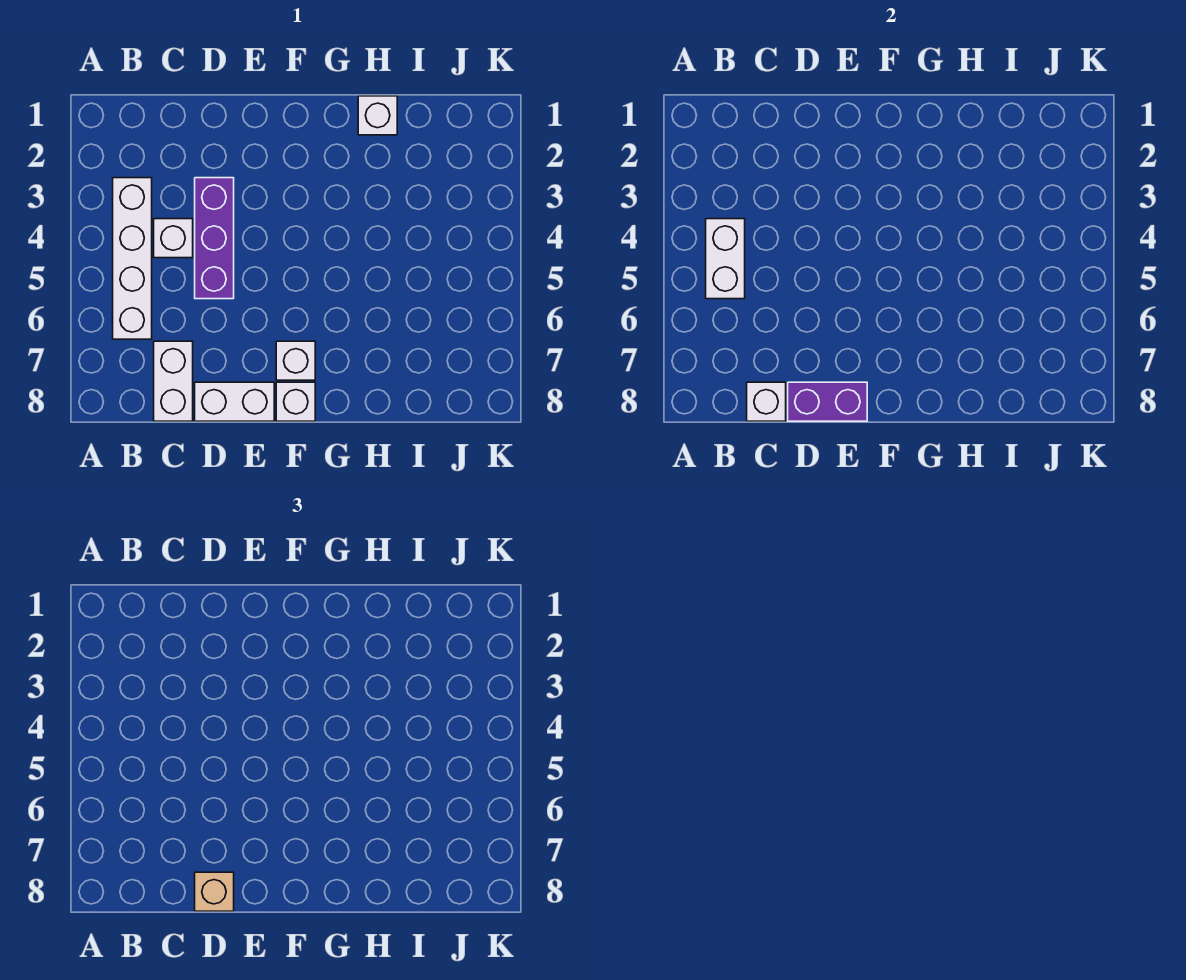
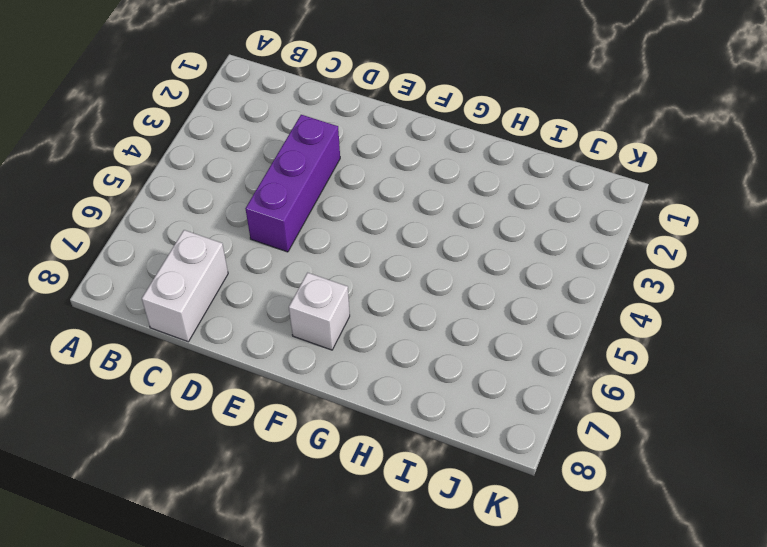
none -> white brick B3:B6 level 1
none -> white brick C4 level 1
none -> white brick D8:E8 level 1

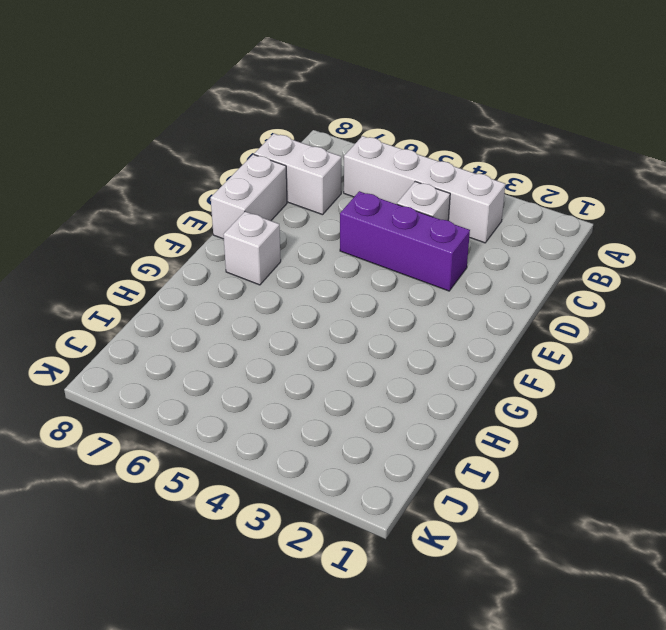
none -> white brick F8 level 1
none -> white brick H1 level 1
none -> white brick B4:B5 level 2

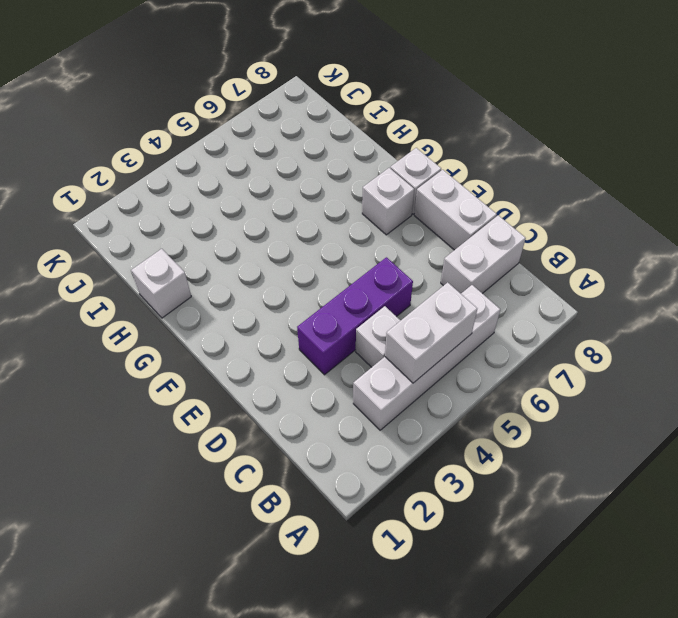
none -> white brick C8 level 2
none -> purple brick D8:E8 level 2
none -> tan brick D8 level 3

